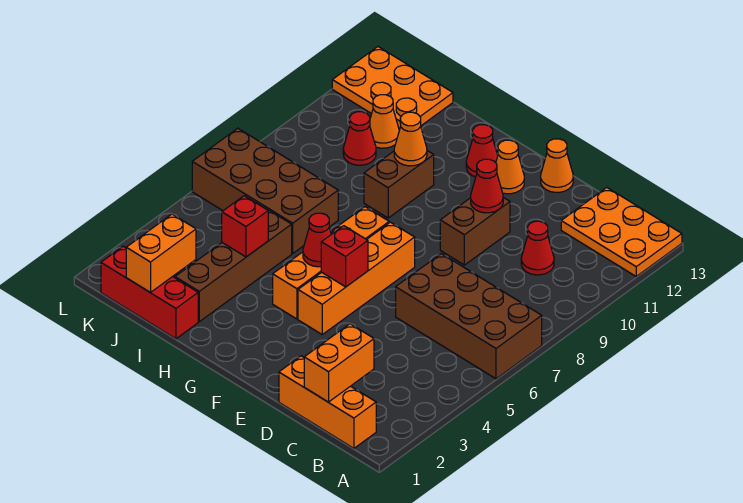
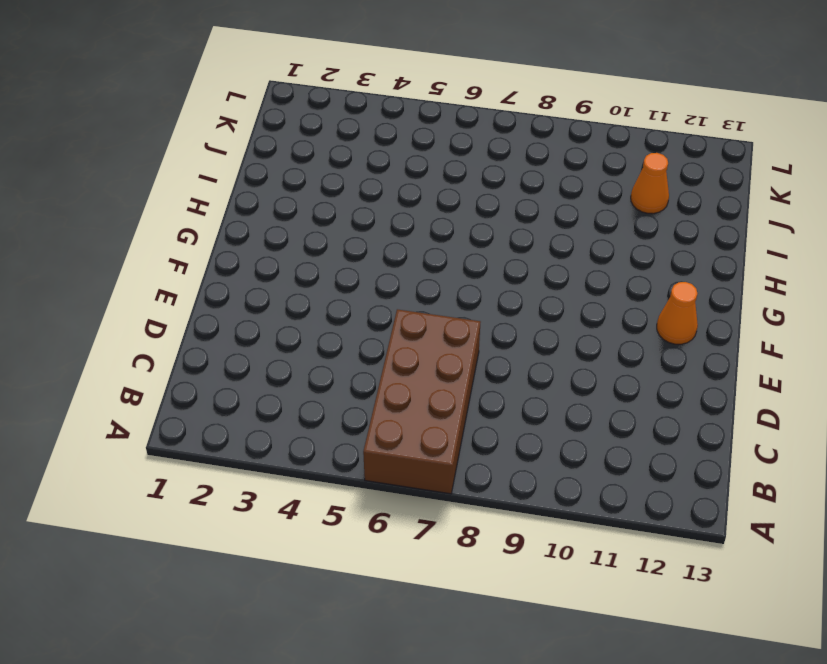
none -> orange plate A12:C13 level 1
none -> orange brick B1:D1 level 1
none -> red cone C10 level 1

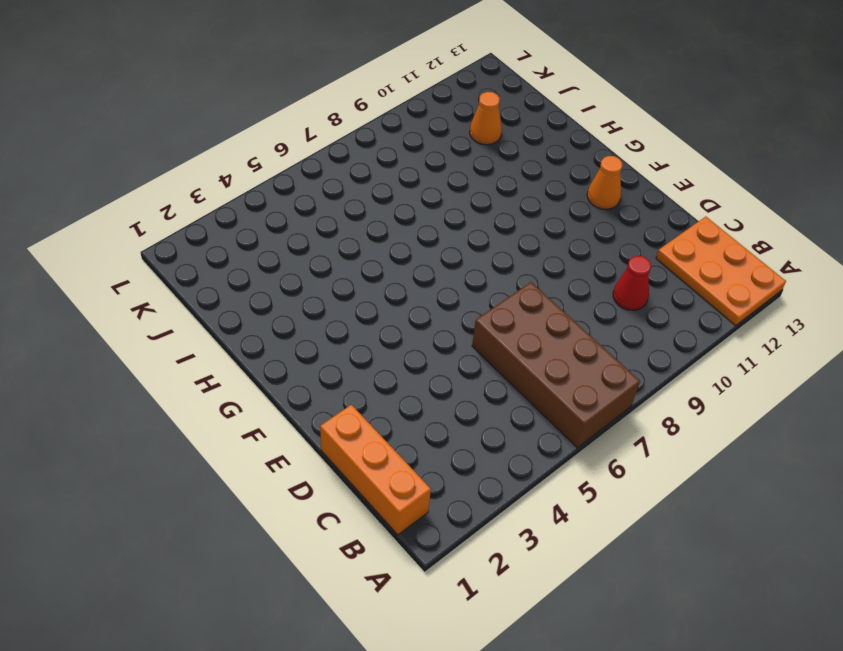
none -> brown brick E9:E10 level 1
none -> orange cone E13 level 1
none -> orange brick F4:F7 level 1

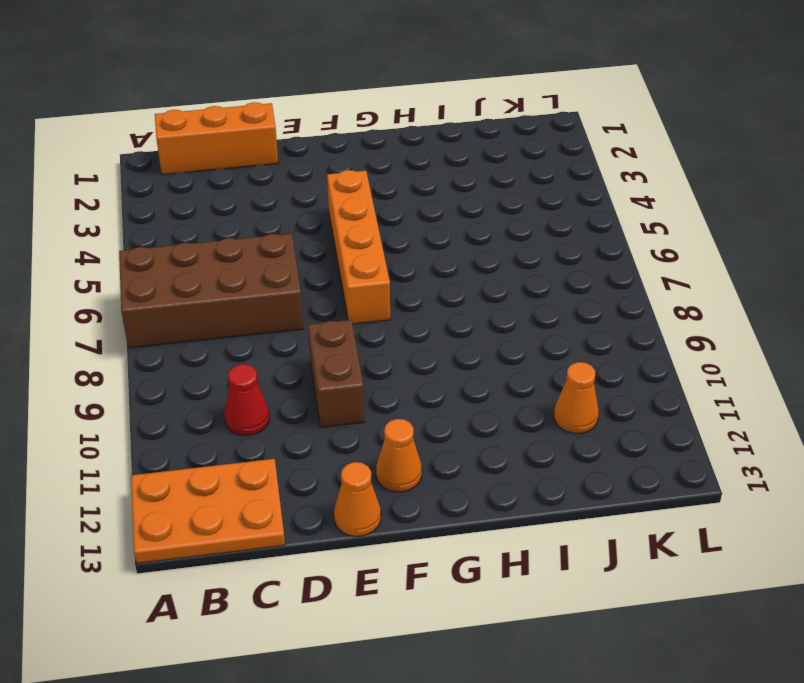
none -> orange brick G4:G7 level 1
none -> red cone G12 level 1
none -> brown brick H9:H10 level 1

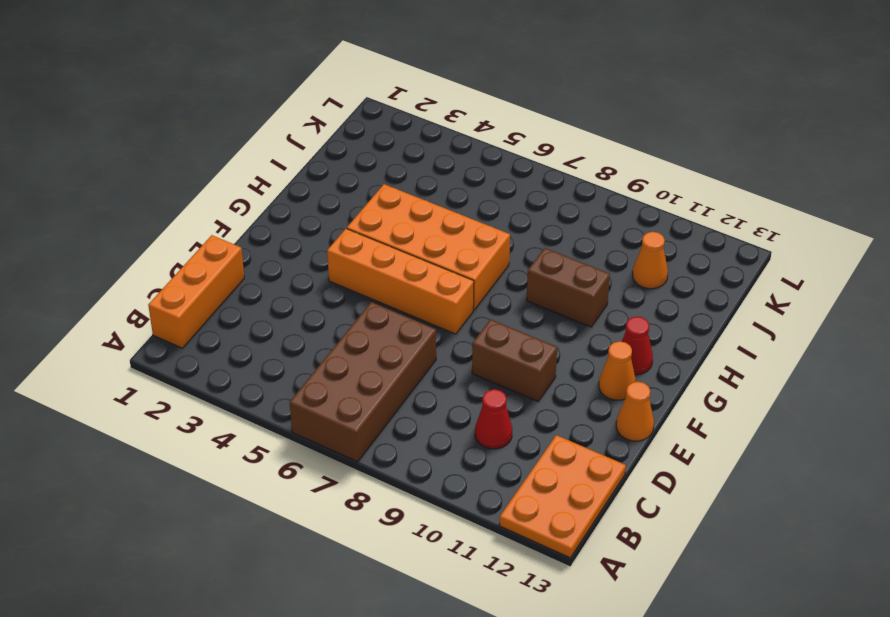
orange brick G4:H7 level 1 -> orange brick G4:G7 level 1
none -> red brick I1:K1 level 1
none -> brown brick I2:I5 level 1
none -> brown brick I6:L7 level 1

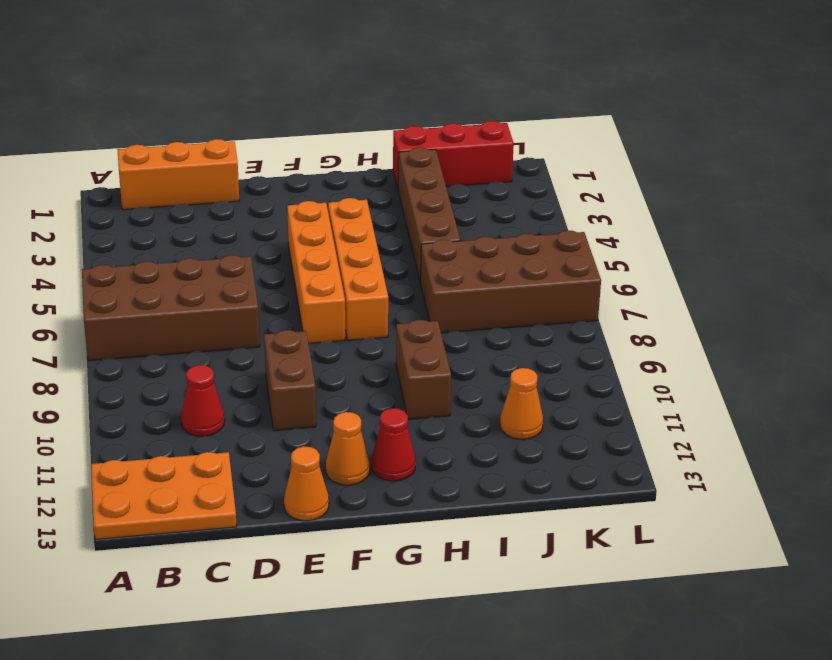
none -> red cone J10 level 1
none -> orange plate J12:L13 level 1
none -> orange brick C1:C2 level 2

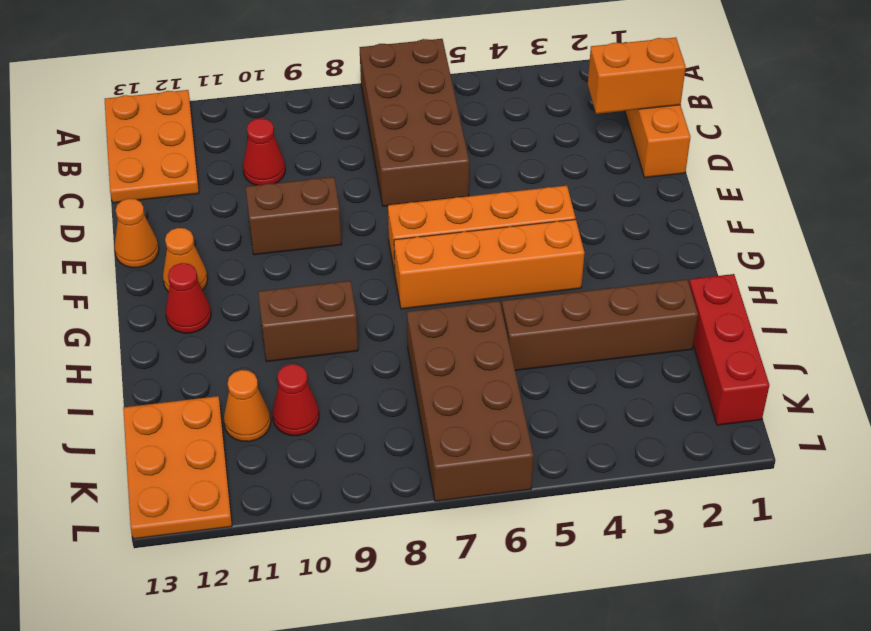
none -> red cone E10 level 2
none -> red brick F5 level 2
none -> red cone G5 level 2

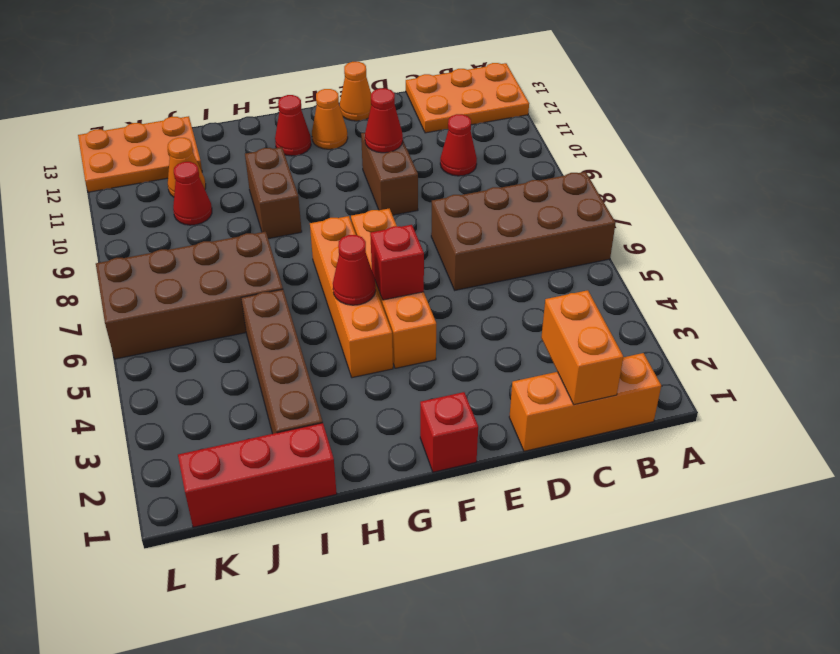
red brick F1 level 1 -> red brick I4 level 2
none -> orange cone H10 level 2
none -> orange brick J1:J2 level 2

